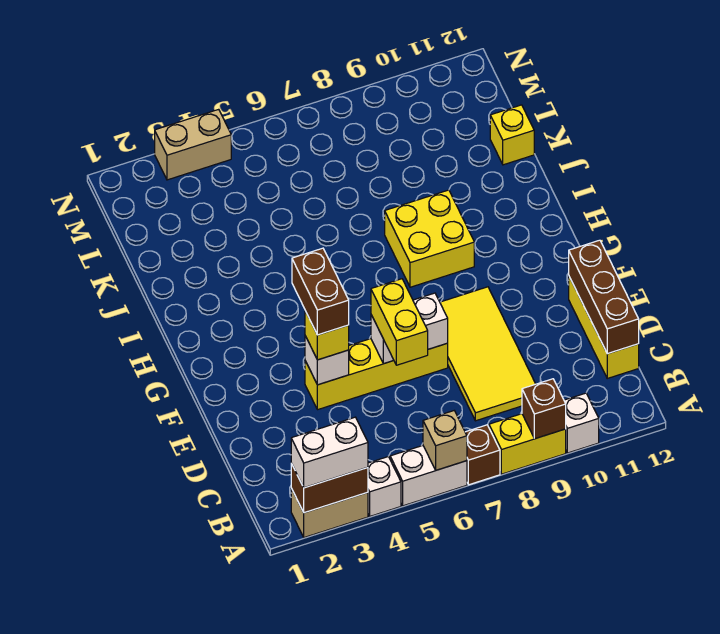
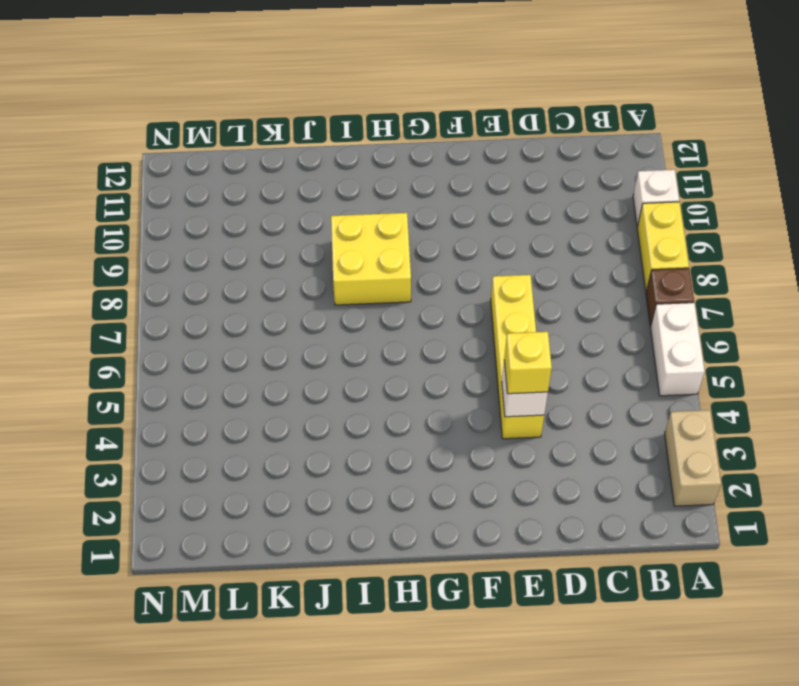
none -> white brick A4 level 1
none -> yellow tile C8:F9 level 1
none -> yellow brick C12:E12 level 1

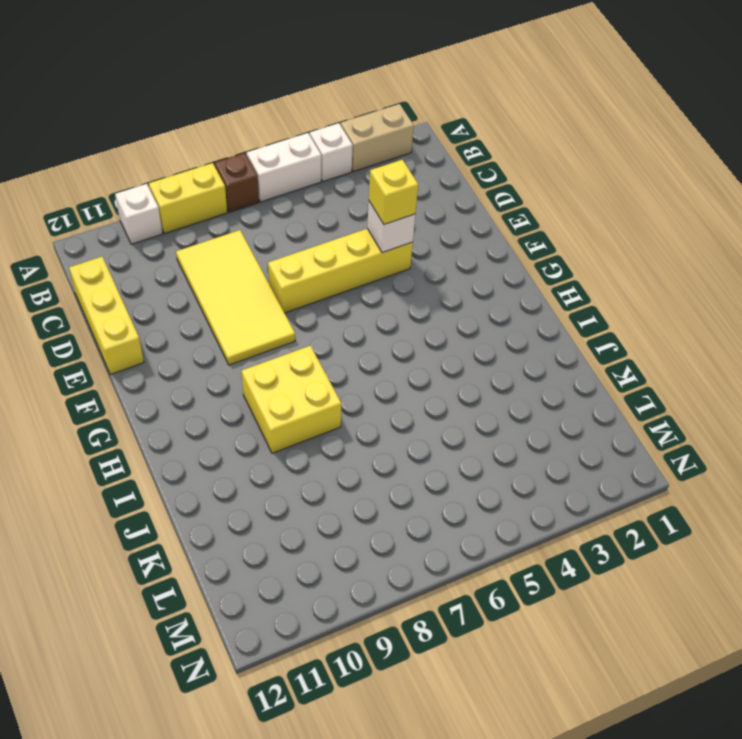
none -> yellow brick K12 level 1
none -> tan brick N3:N4 level 1
none -> brown brick A2:A3 level 2

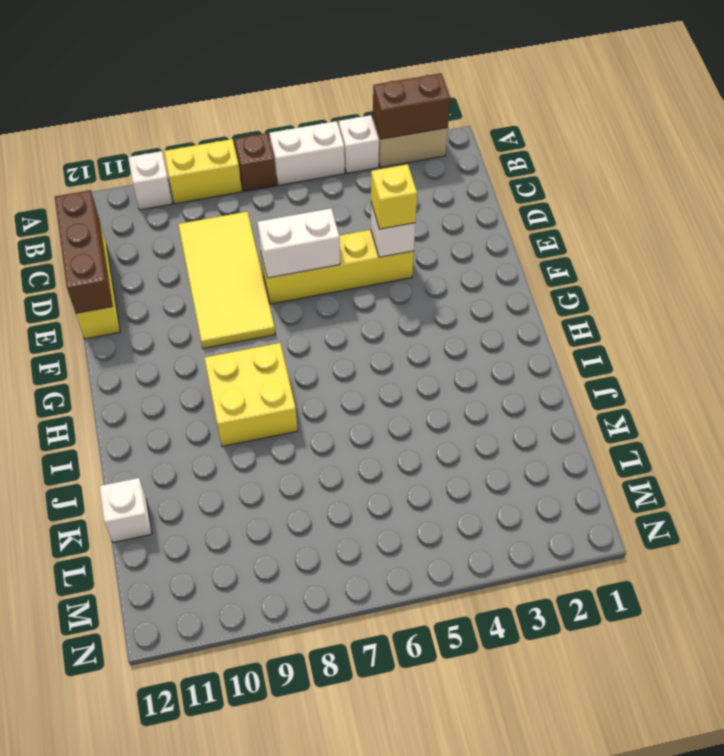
white brick K12 level 1 -> yellow brick K12 level 1
none -> tan brick N3:N4 level 1
none -> tan brick A6 level 2
none -> brown brick A9 level 2

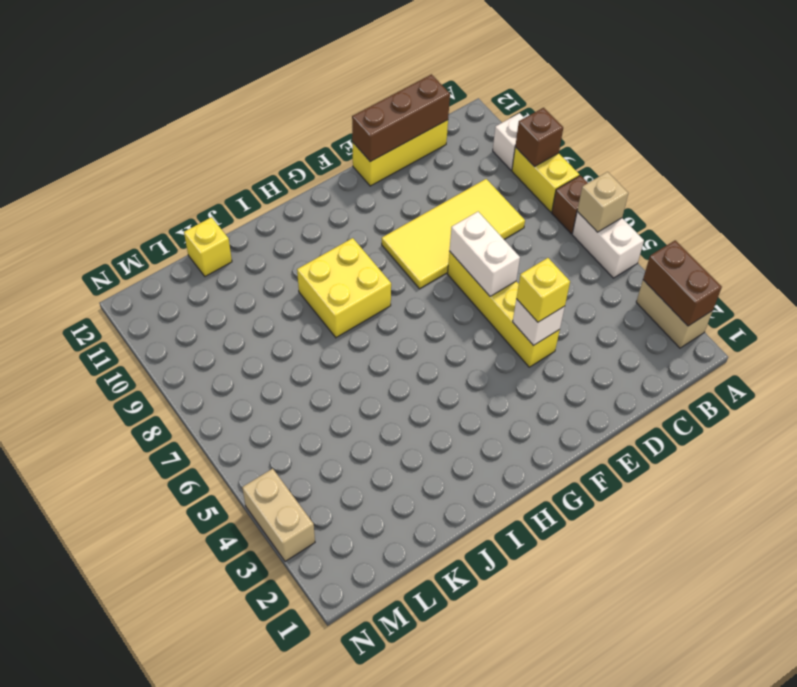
none -> white brick A4 level 1
none -> white brick A2:A3 level 3
none -> yellow brick D6:E6 level 3

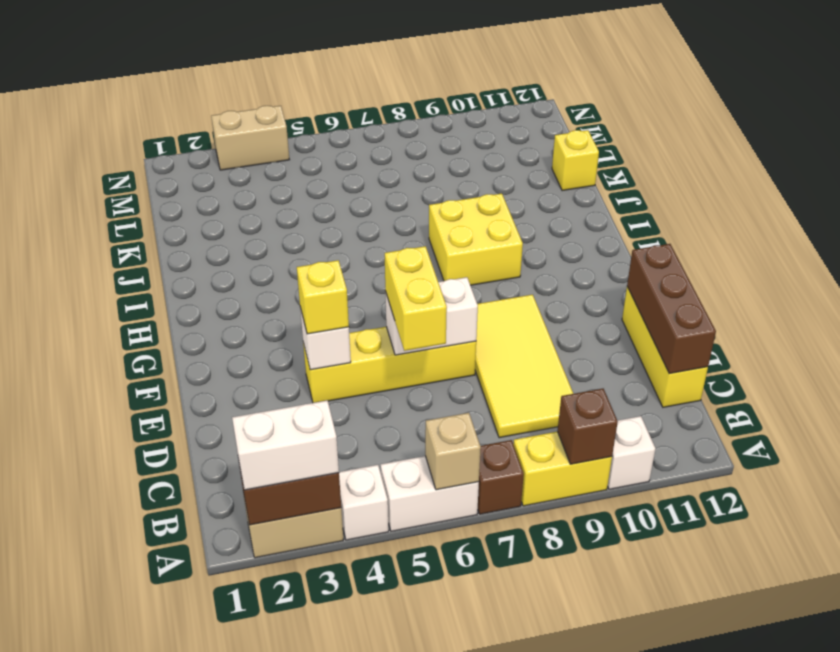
none -> brown brick E4:F4 level 4

